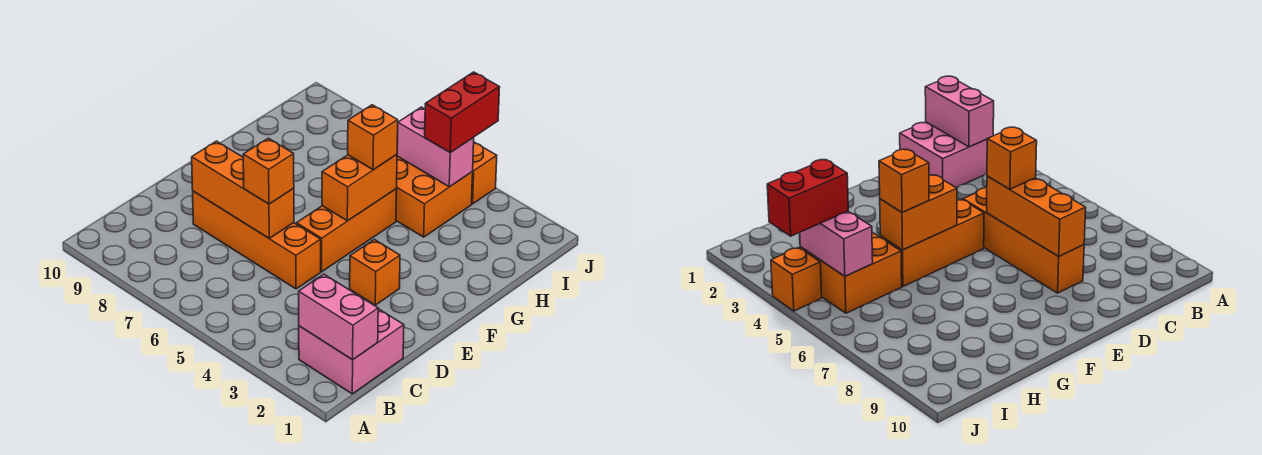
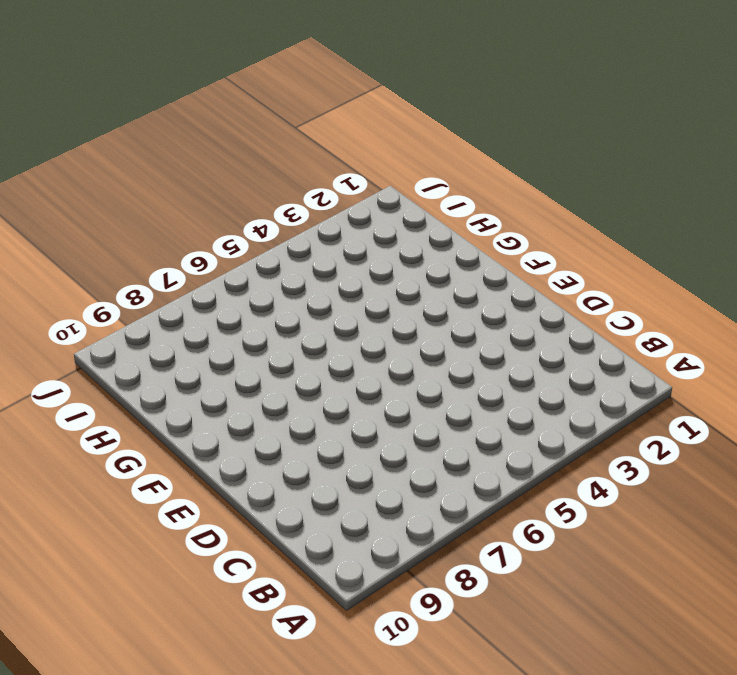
none -> pink brick B1:C2 level 1
none -> orange brick D5:D8 level 1
none -> orange brick E3 level 1

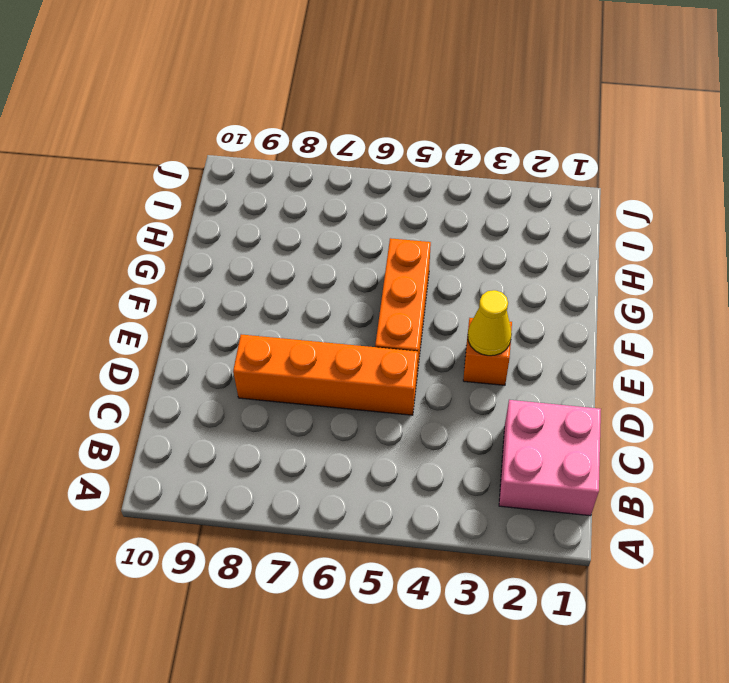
yellow cone E3 level 2 -> none
none -> orange brick H4:I5 level 1
none -> orange brick J4 level 1
none -> pink brick B1:B2 level 2

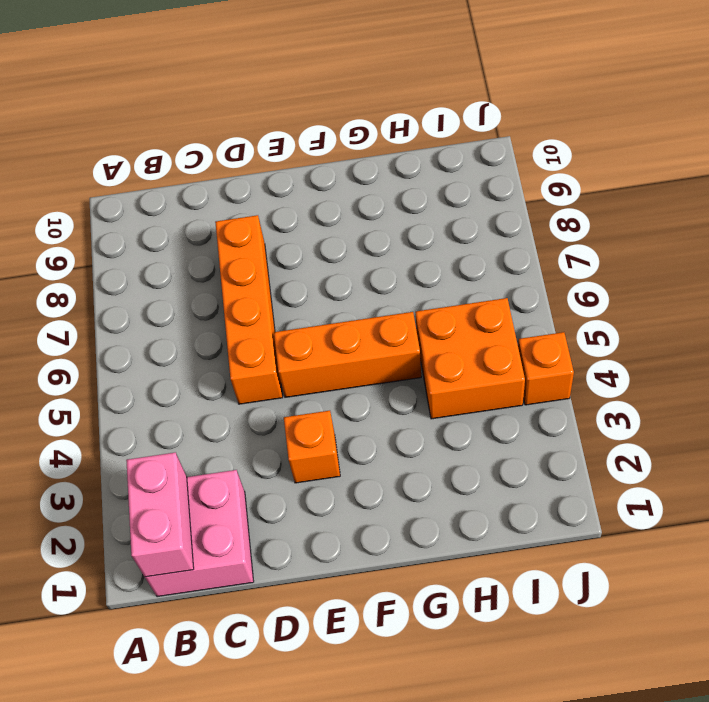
none -> orange brick D6:D8 level 2
none -> orange brick F5:G5 level 2
none -> pink brick I4:I5 level 2

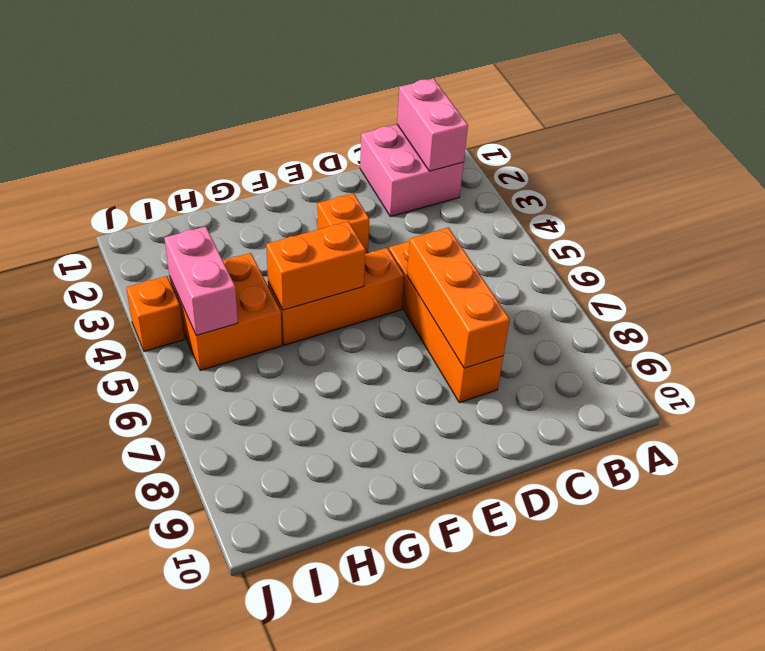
none -> orange brick D6 level 3
none -> orange brick G5 level 3
none -> red brick I4:J4 level 3

